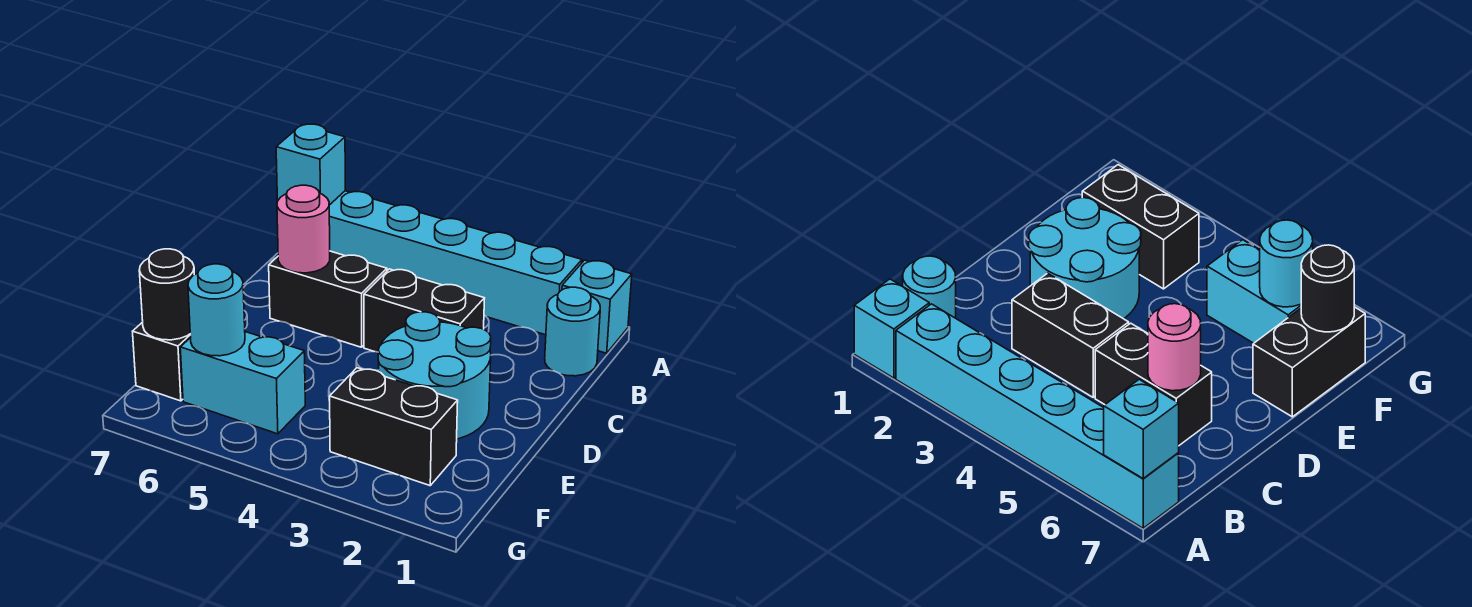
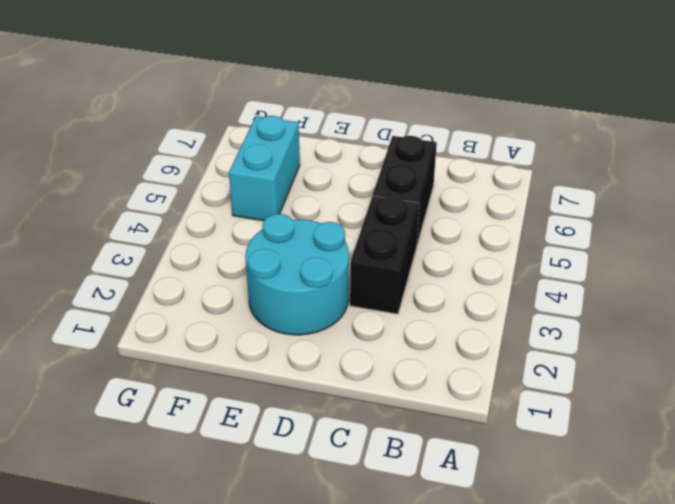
none -> cyan brick A1 level 1
none -> cyan brick A2:A7 level 1
none -> cyan round brick B1 level 1

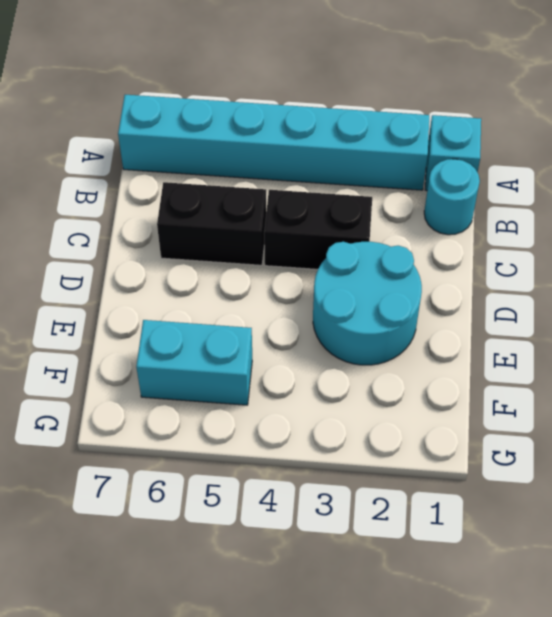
none -> black brick E7:F7 level 1
none -> black brick F2:F3 level 1
none -> cyan brick A7 level 2

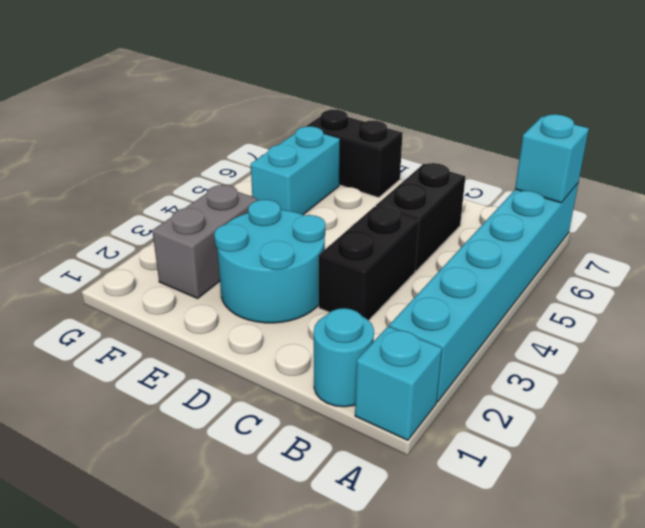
grey brick F2:F3 level 1 -> black brick F2:F3 level 1
none -> pink round brick C6 level 2
none -> cyan round brick F6 level 2
none -> black round brick F7 level 2

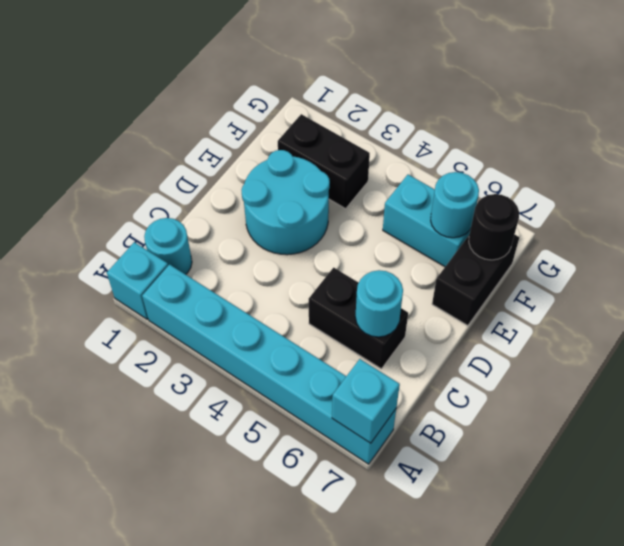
cyan round brick C6 level 2 -> pink round brick C6 level 2
none -> black brick C3:C4 level 1

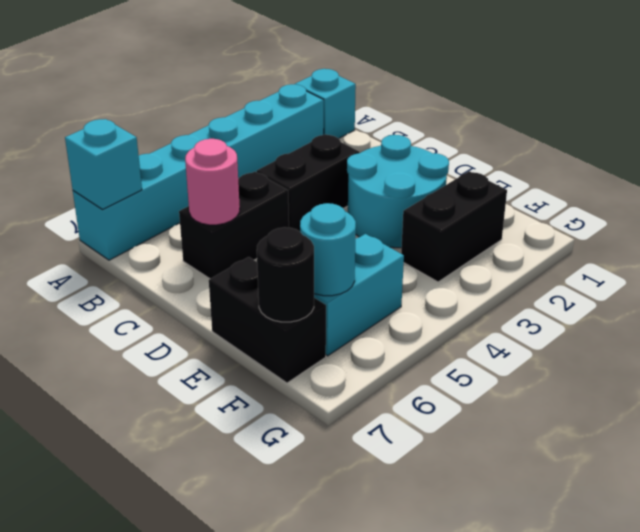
none -> cyan round brick B1 level 1

